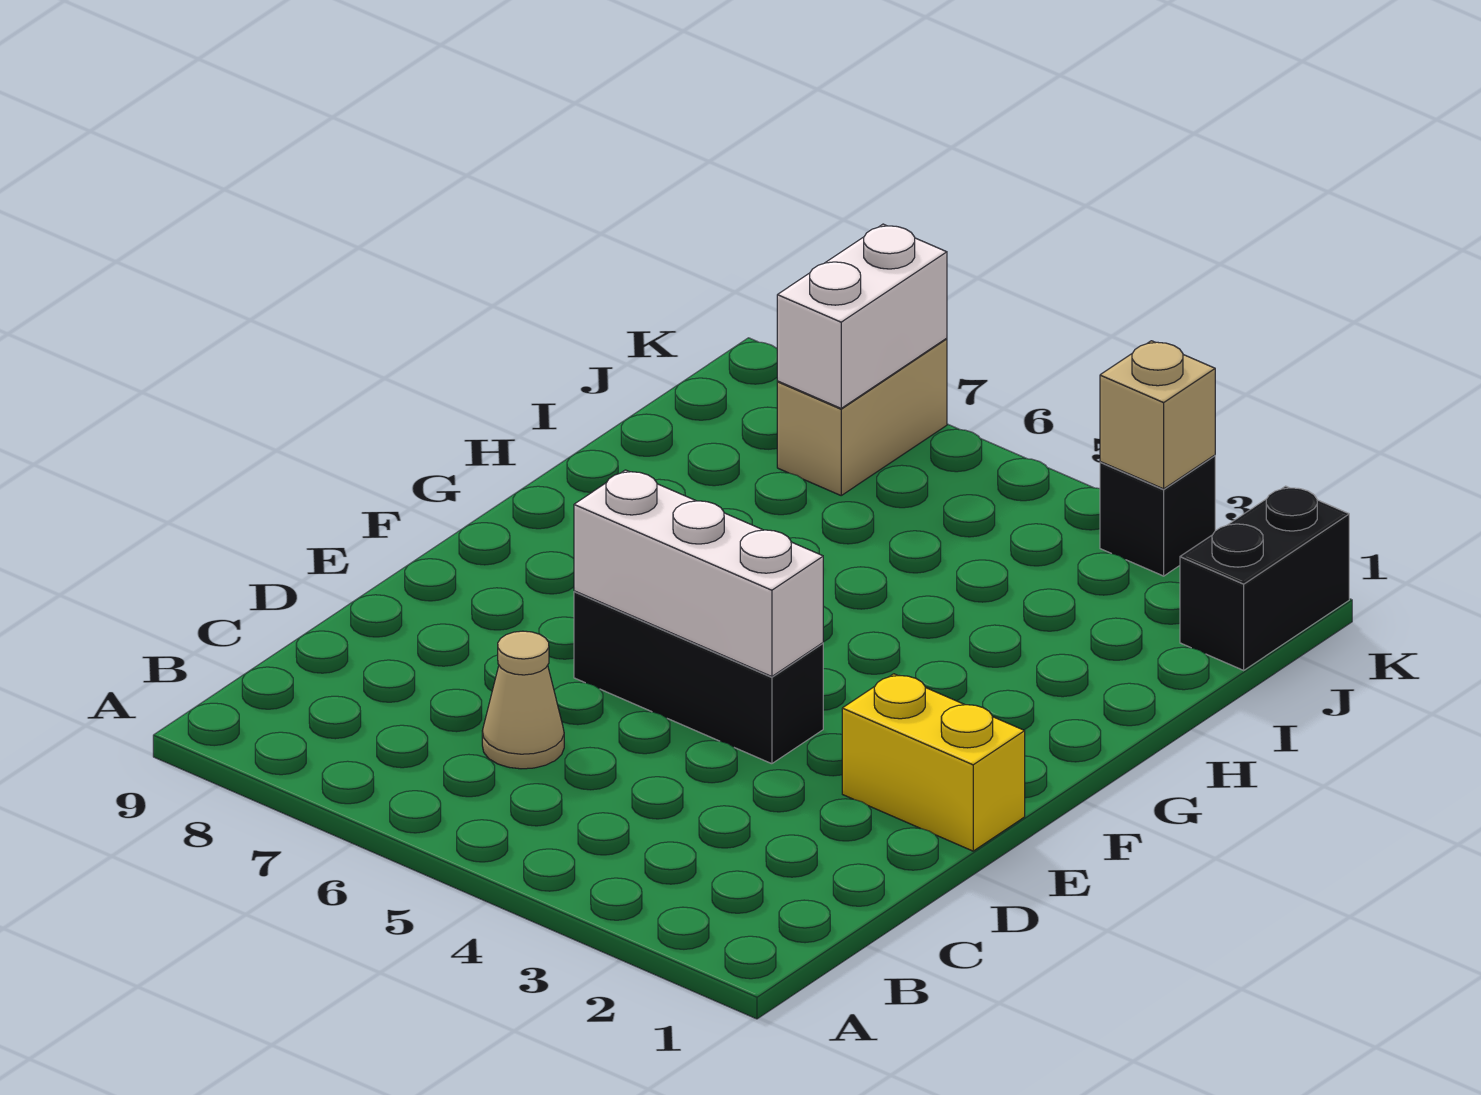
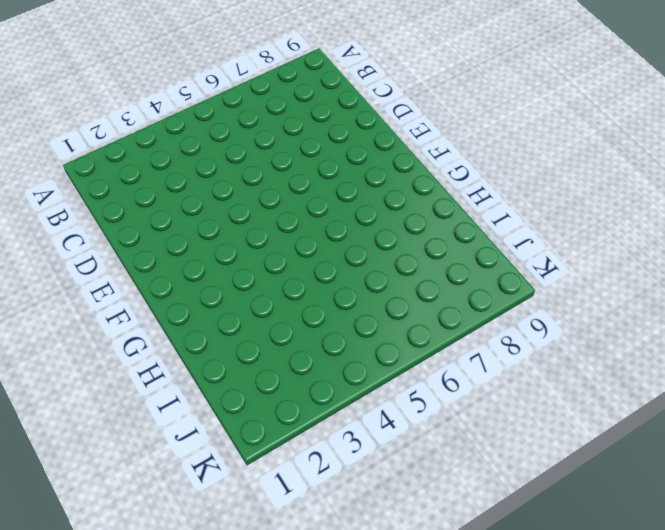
none -> tan cone C6 level 1
none -> yellow brick E1:E2 level 1

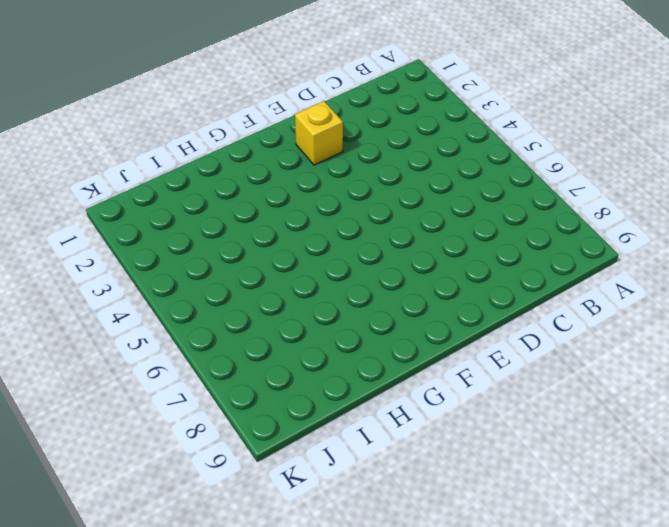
yellow brick E2 level 1 -> yellow brick E1:E2 level 1
none -> tan cone C6 level 1
none -> black brick E4:E6 level 1

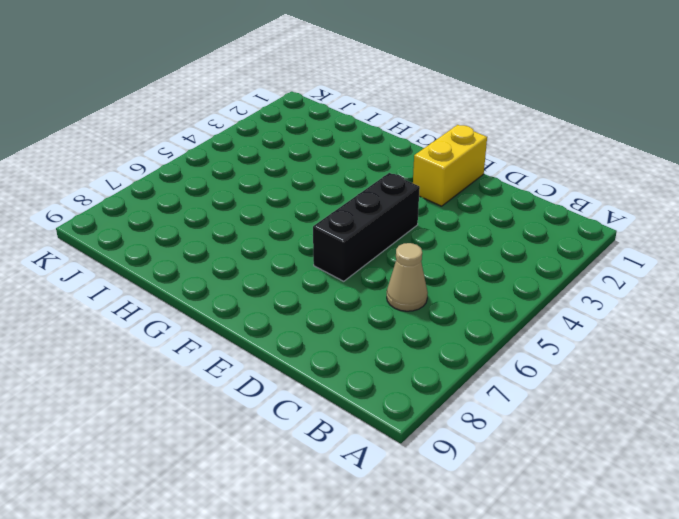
none -> black brick J1:K1 level 1
none -> tan brick J7:K7 level 1

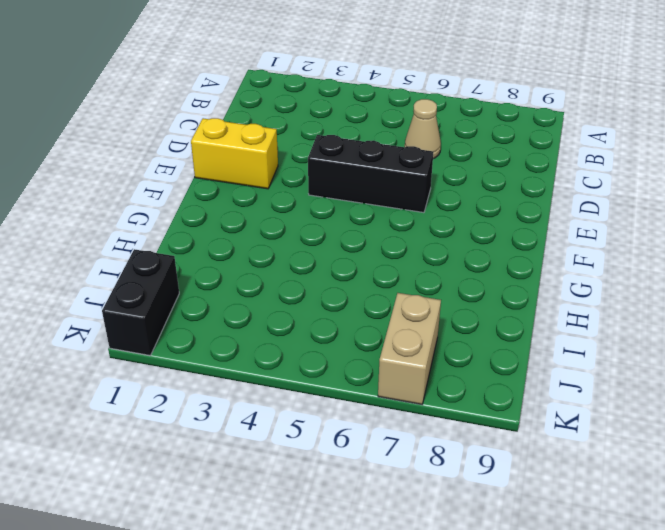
none -> black brick K3 level 1
none -> white brick E4:E6 level 2

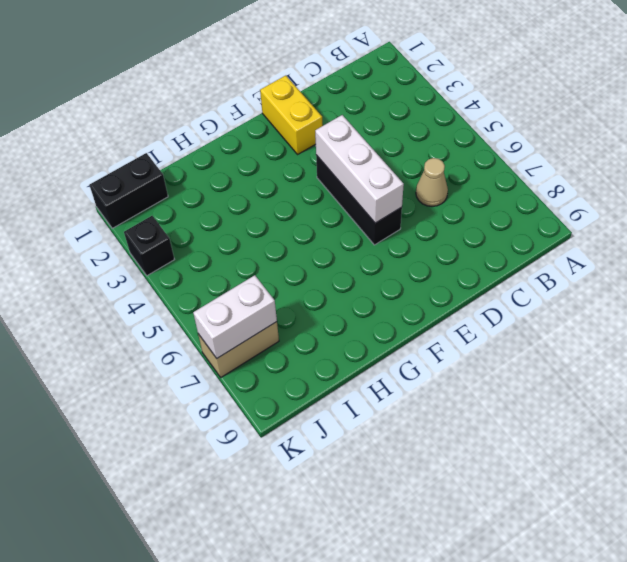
none -> tan brick K3 level 2

